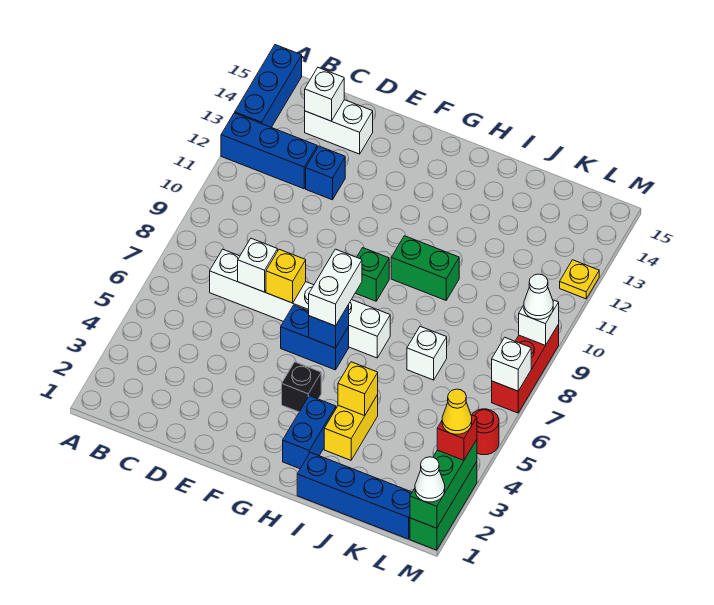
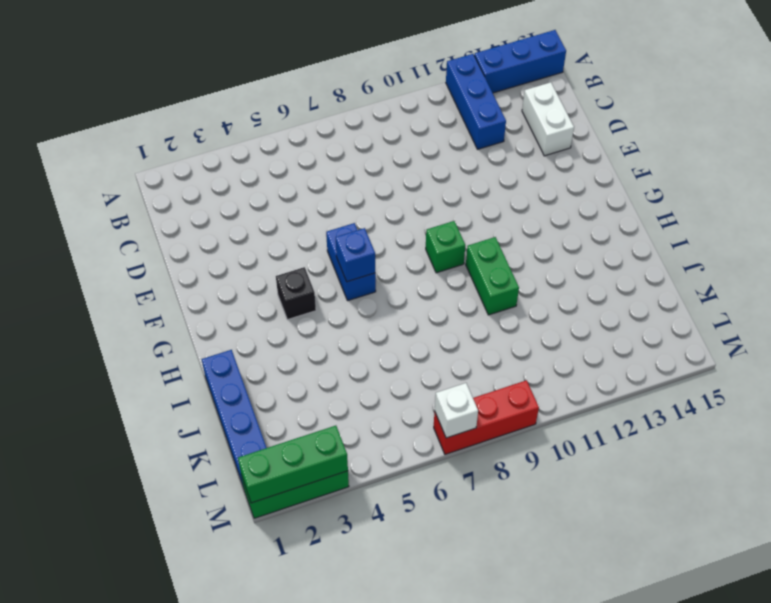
none -> white brick C7:H7 level 1
none -> blue brick D12 level 1
none -> blue brick H2:H3 level 1
none -> yellow brick I3:I4 level 1

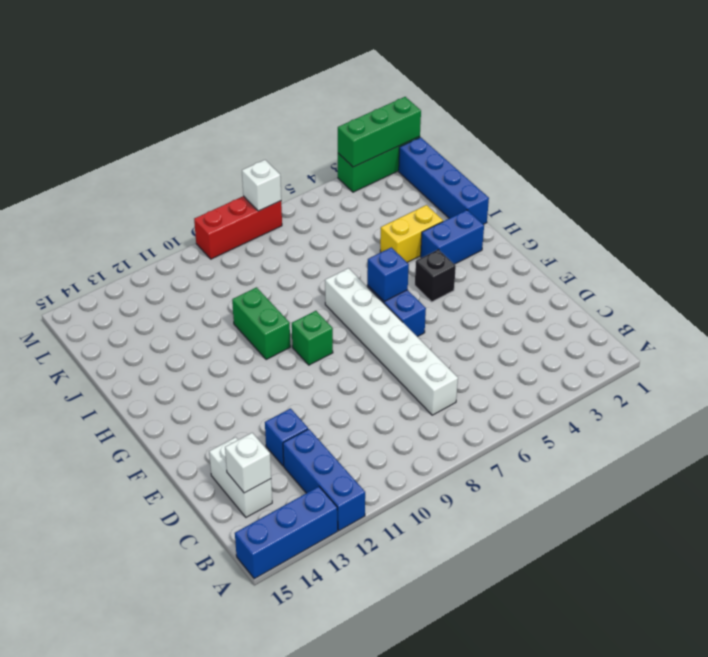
none -> white brick J7 level 1
none -> red round brick M5 level 1
none -> yellow plate M12 level 1
none -> white brick D7 level 2

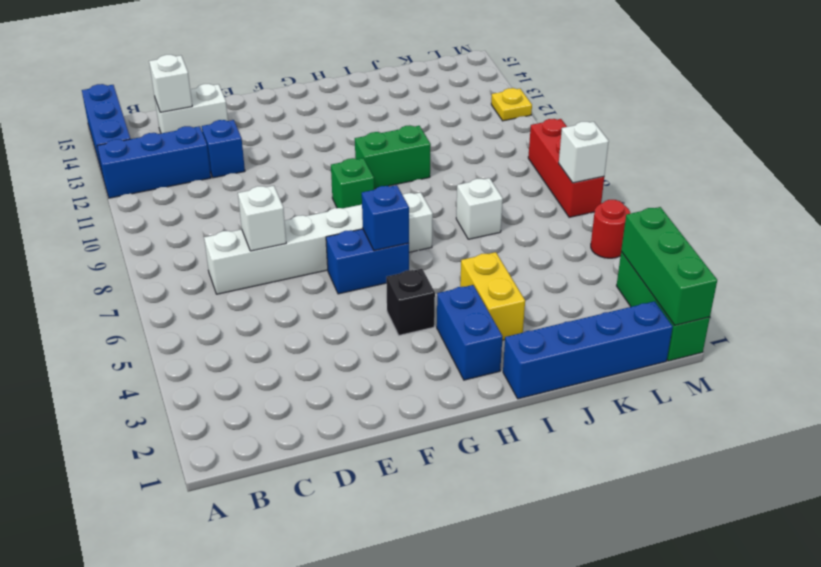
none -> yellow brick E7 level 2
none -> yellow brick I4 level 2
none -> white brick M9 level 2
none -> white brick G6:G7 level 3

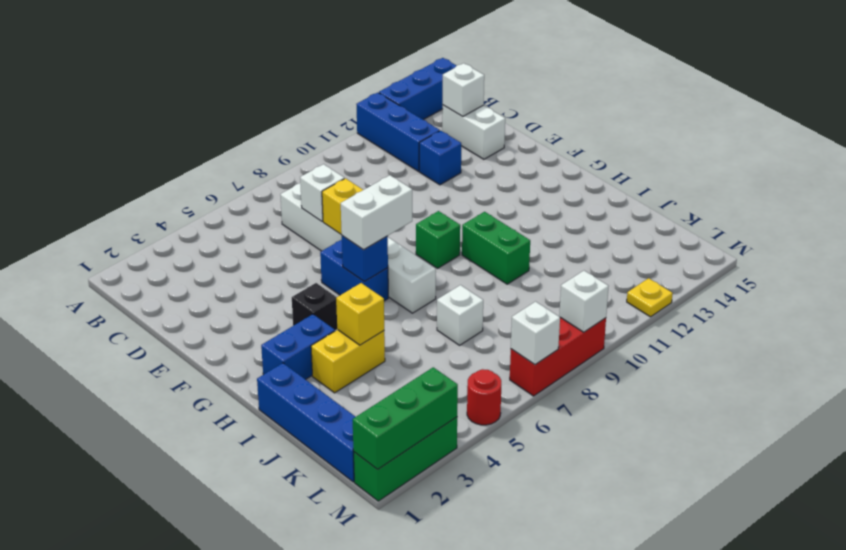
none -> white cone M1 level 3
none -> red brick M3 level 3
none -> white cone M9 level 3
none -> yellow cone M3 level 4

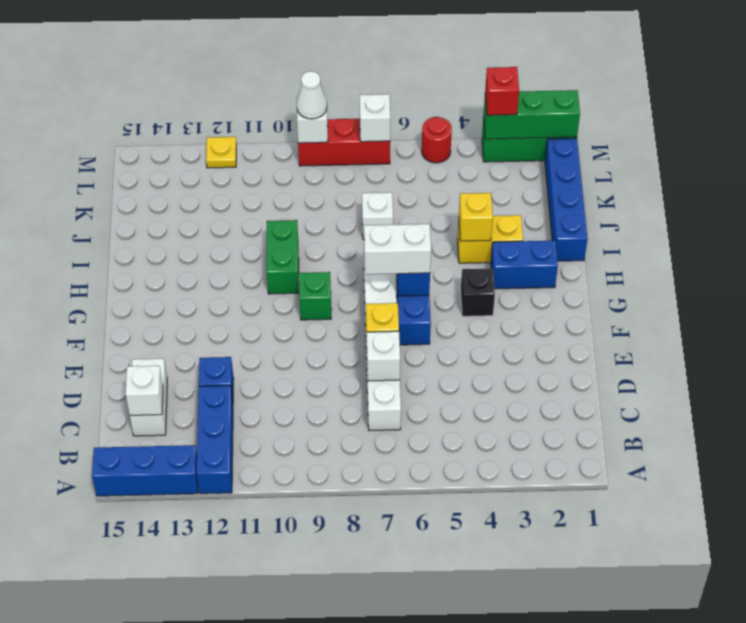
none -> white cone M1 level 3
none -> yellow cone M3 level 4

